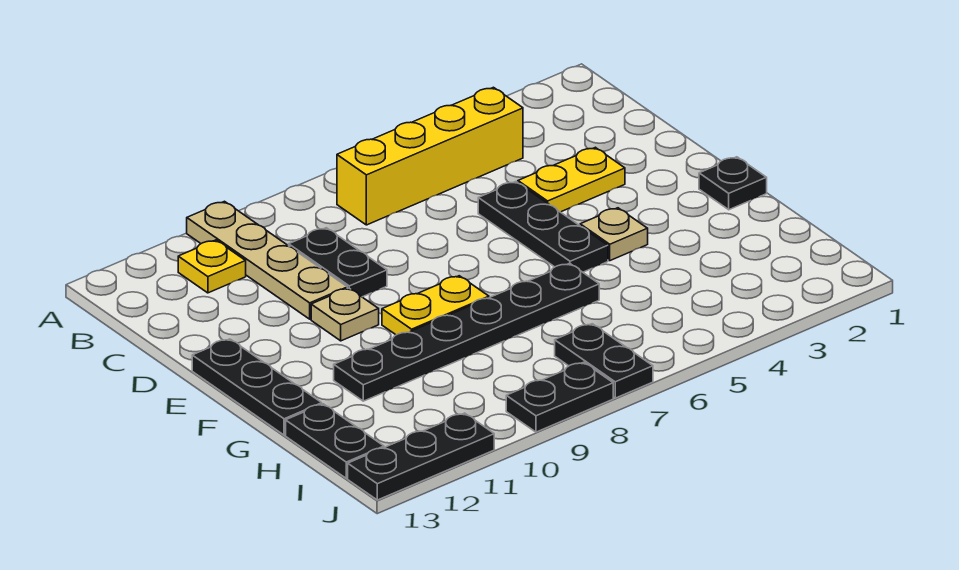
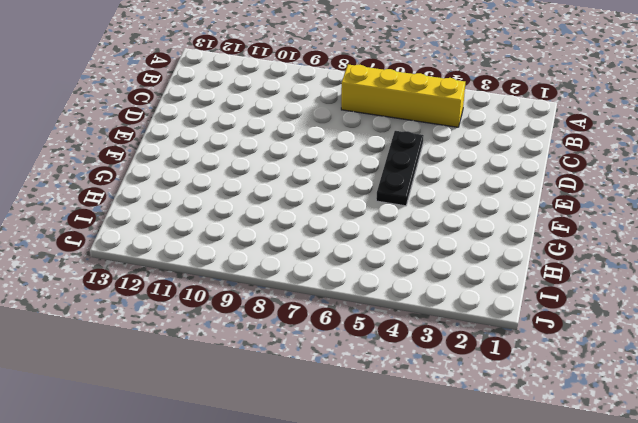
none -> tan plate A10:D10 level 1
none -> yellow plate B11 level 1
none -> black plate C9:D9 level 1

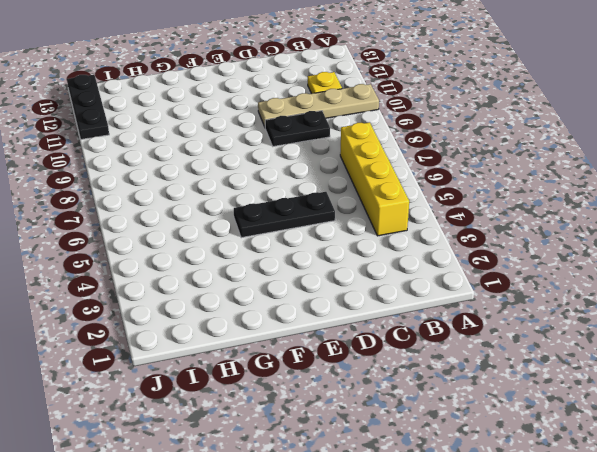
none -> yellow plate D3:D4 level 1
none -> tan plate E10 level 1
none -> black plate E13:G13 level 1

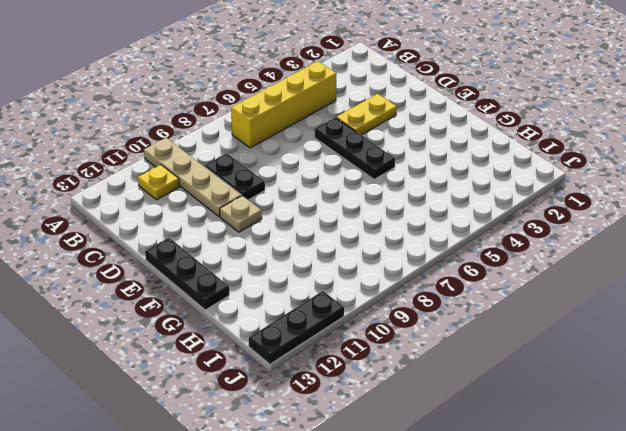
none -> black plate F1 level 1
none -> tan plate F4 level 1
none -> yellow plate F8:F9 level 1

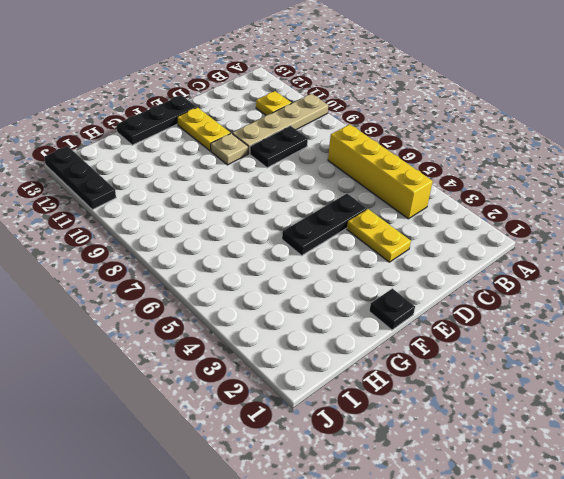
yellow plate E11:E12 level 1 -> yellow plate F8:F9 level 1
none -> tan plate F4 level 1
none -> black plate G6:G11 level 1
none -> black plate H13:I13 level 1

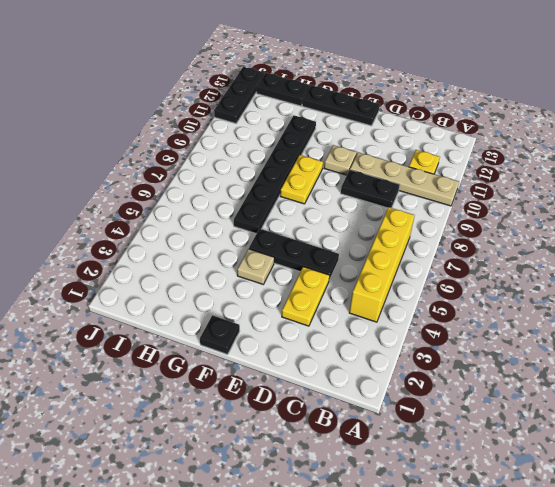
none -> black plate I7:J7 level 1
none -> black plate J8:J9 level 1

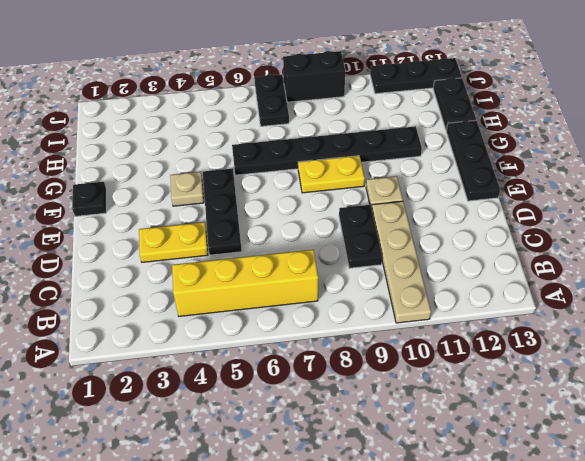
black brick J8:J9 level 1 -> black plate J8:J9 level 1
none -> yellow plate B11 level 1

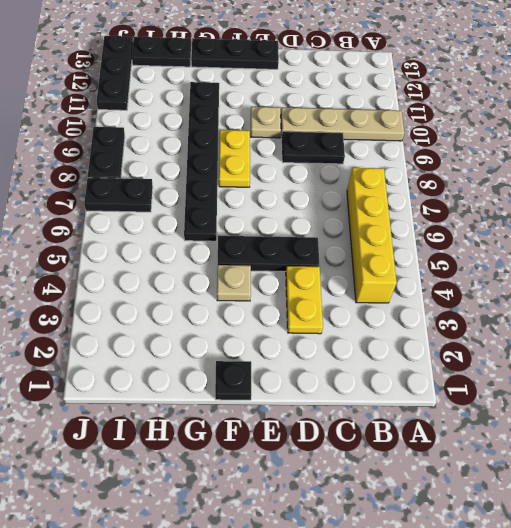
none -> yellow plate B11 level 1

